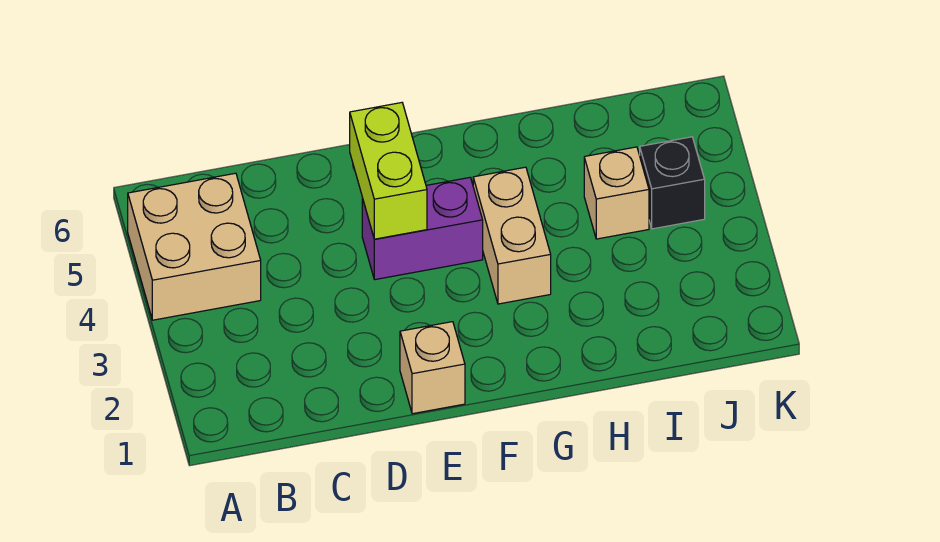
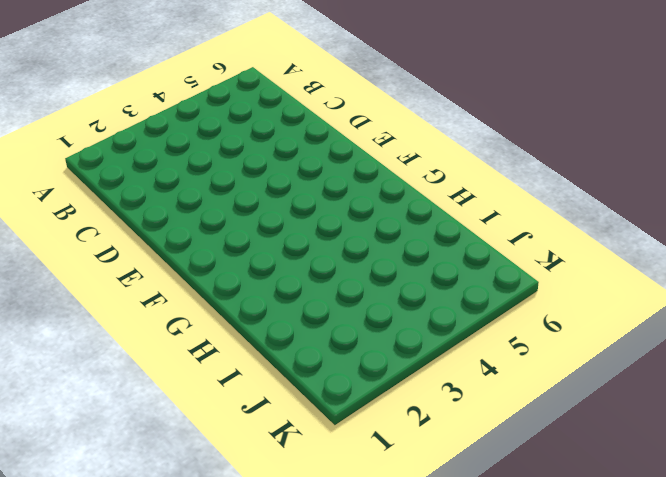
none -> tan brick A4:B5 level 1
none -> tan brick E1 level 1

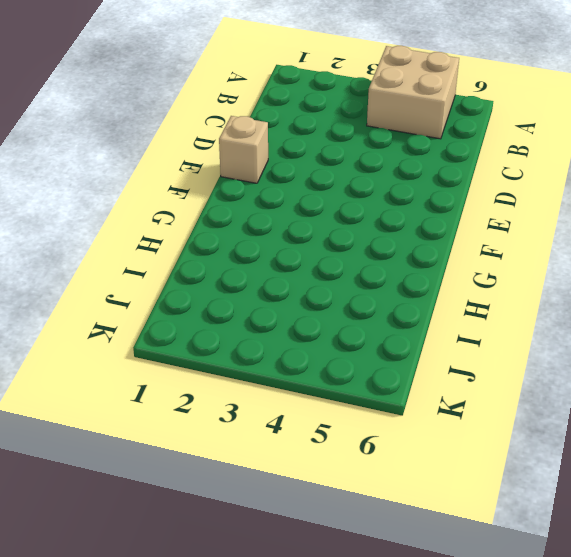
none -> purple brick E4:F4 level 1
none -> tan brick G3:G4 level 1

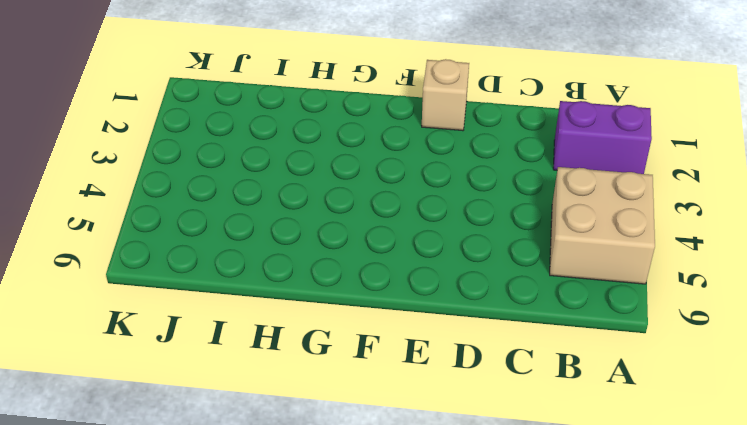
purple brick A2:B2 level 1 -> purple brick E4:F4 level 1
none -> tan brick G3:G4 level 1
none -> tan brick I4 level 1

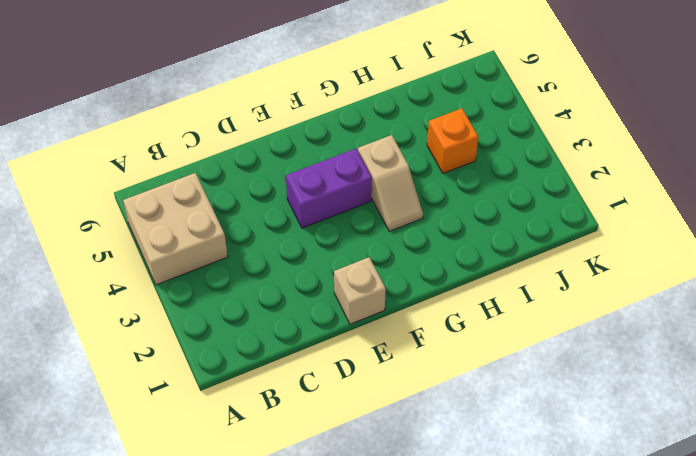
tan slope G3:G4 level 1 top 4 -> tan brick G3:G4 level 1
orange brick I4 level 1 -> tan brick I4 level 1
none -> black brick J4 level 1
none -> lime brick E4:E5 level 2

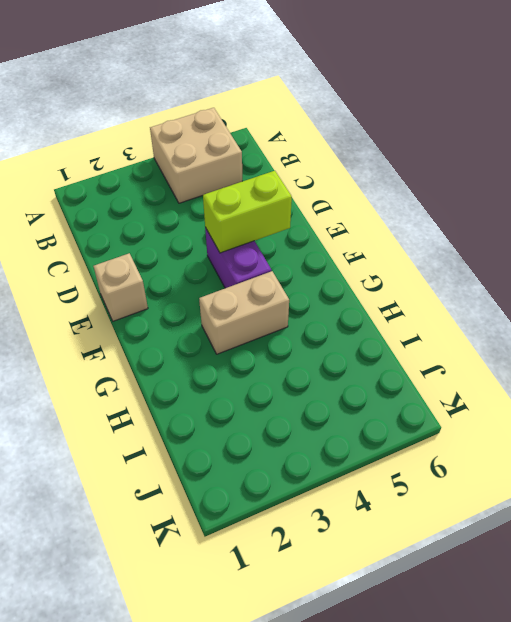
none -> tan brick I4 level 1
none -> black brick J4 level 1

